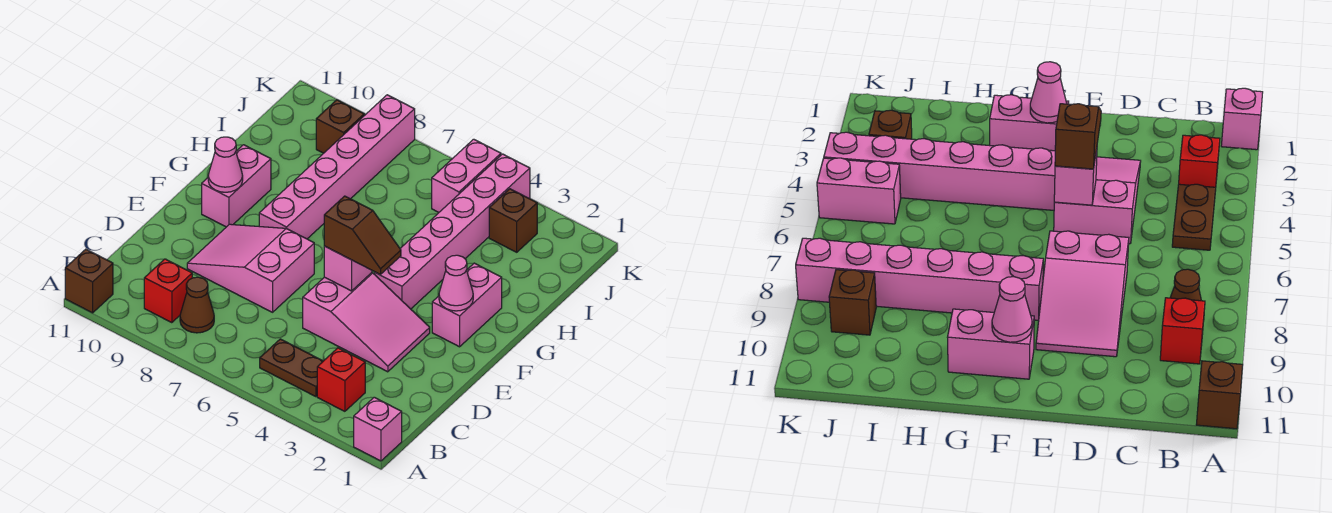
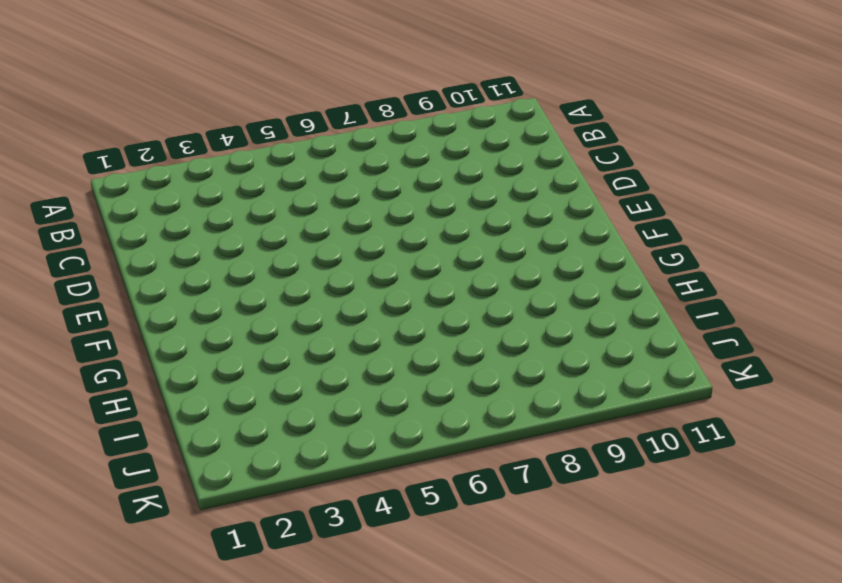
none -> pink brick A1 level 1
none -> brown brick A11 level 1
none -> red brick B3 level 1

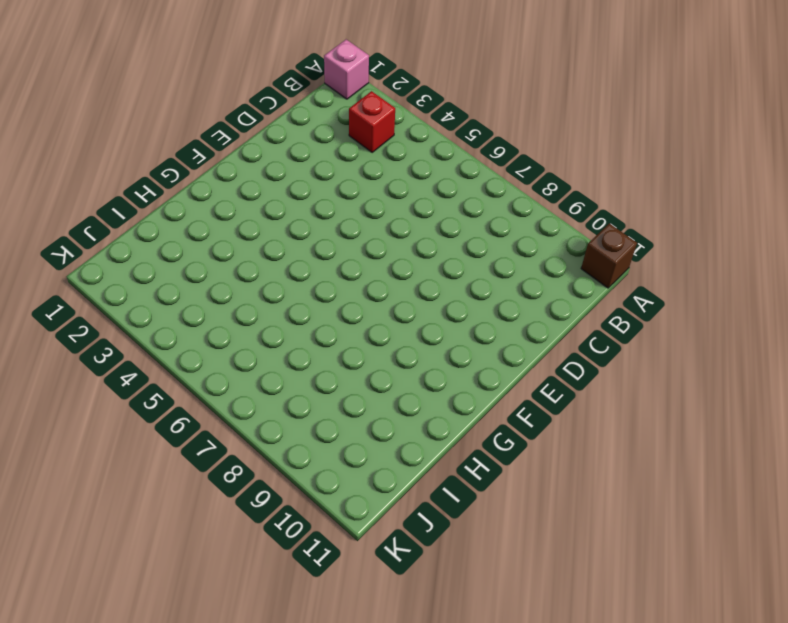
none -> brown plate B4:B5 level 1
none -> brown cone B8 level 1
none -> red brick B9 level 1

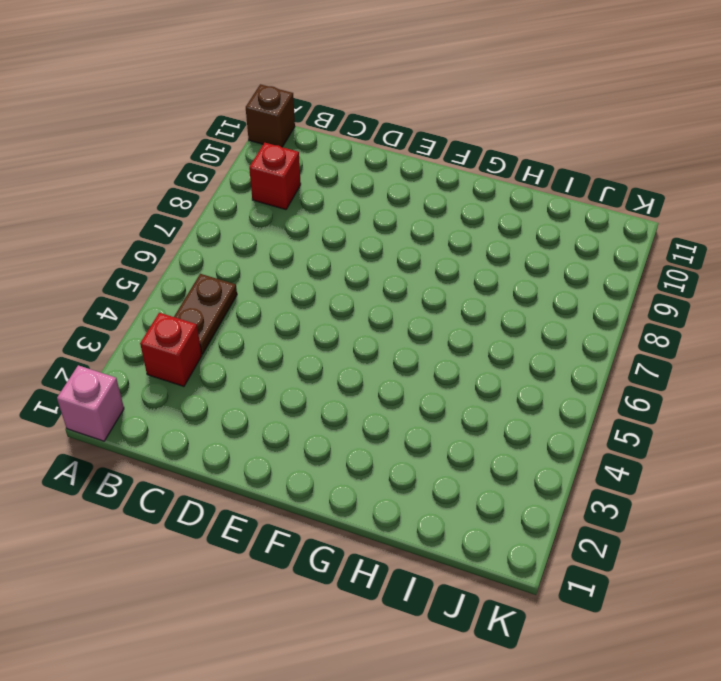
none -> brown cone B8 level 1
none -> pink slope D3:E5 level 1 top 5
none -> pink slope D7:E9 level 1 top 7

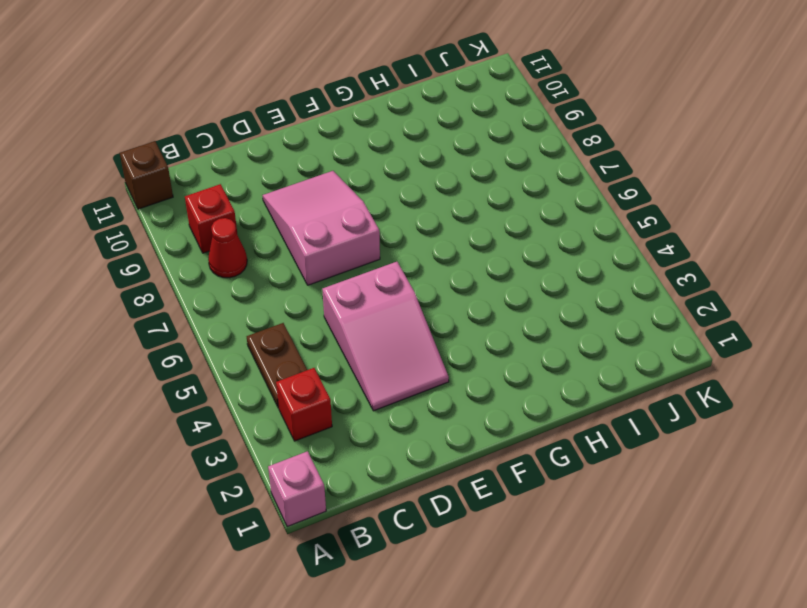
red cone B8 level 1 -> brown cone B8 level 1
none -> pink brick F2:G2 level 1
none -> pink brick F4:K4 level 1
none -> pink brick F8:K8 level 1

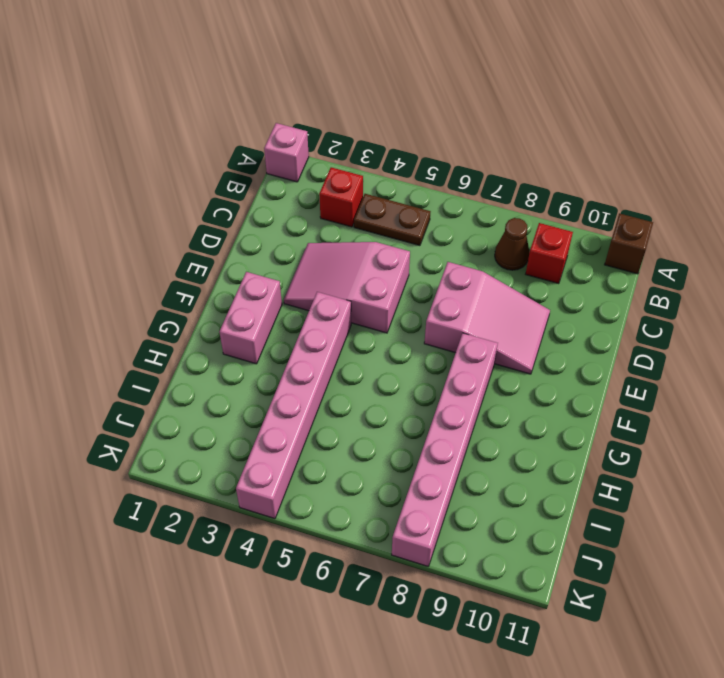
none -> pink brick F10:G10 level 1
none -> brown brick J3 level 1
none -> pink brick J5:K5 level 1

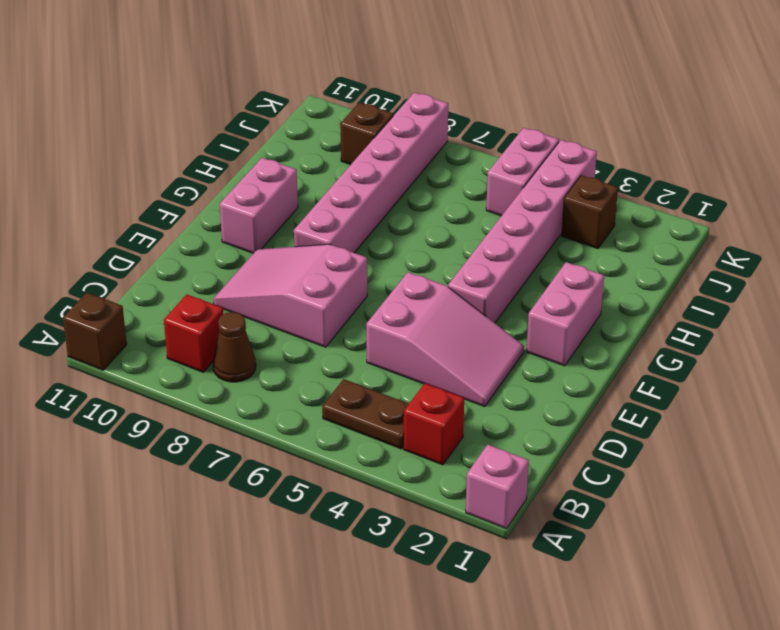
none -> pink brick E5 level 2
none -> pink cone F2 level 2
none -> pink cone F10 level 2

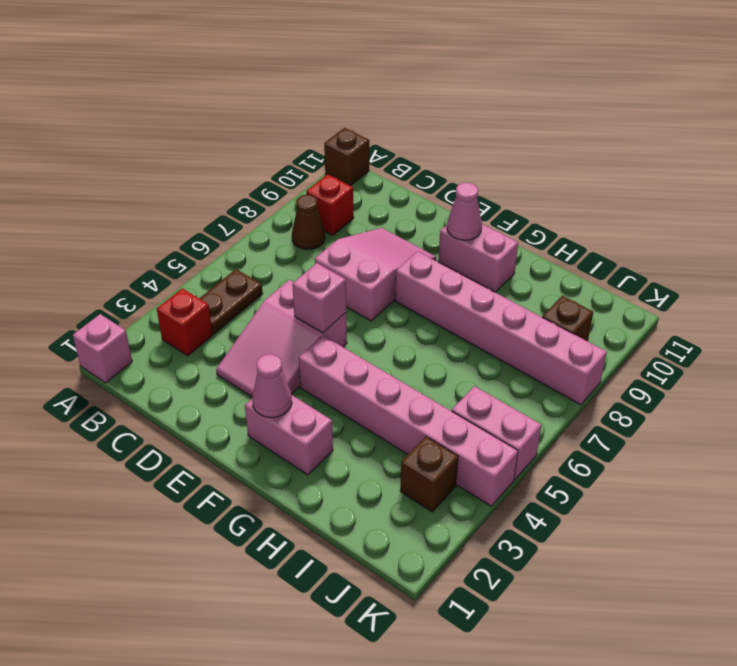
none -> brown slope E4:E5 level 3 top 5

